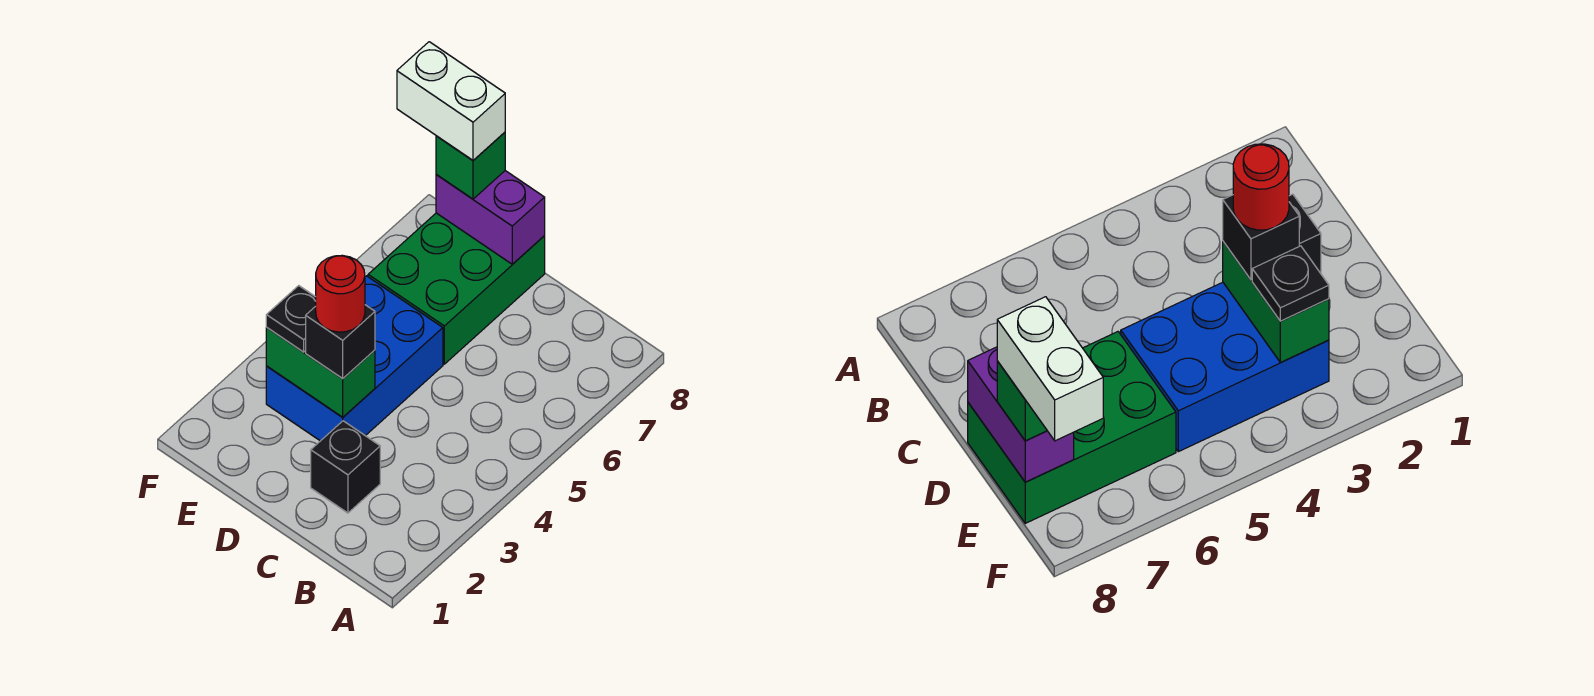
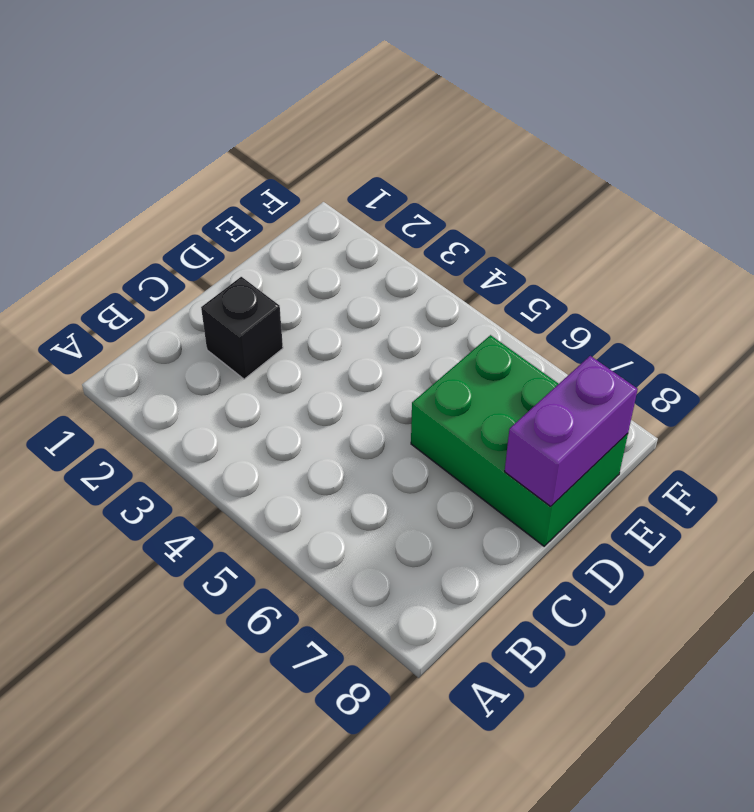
none -> blue brick D3:E5 level 1
none -> green brick D3:E3 level 2

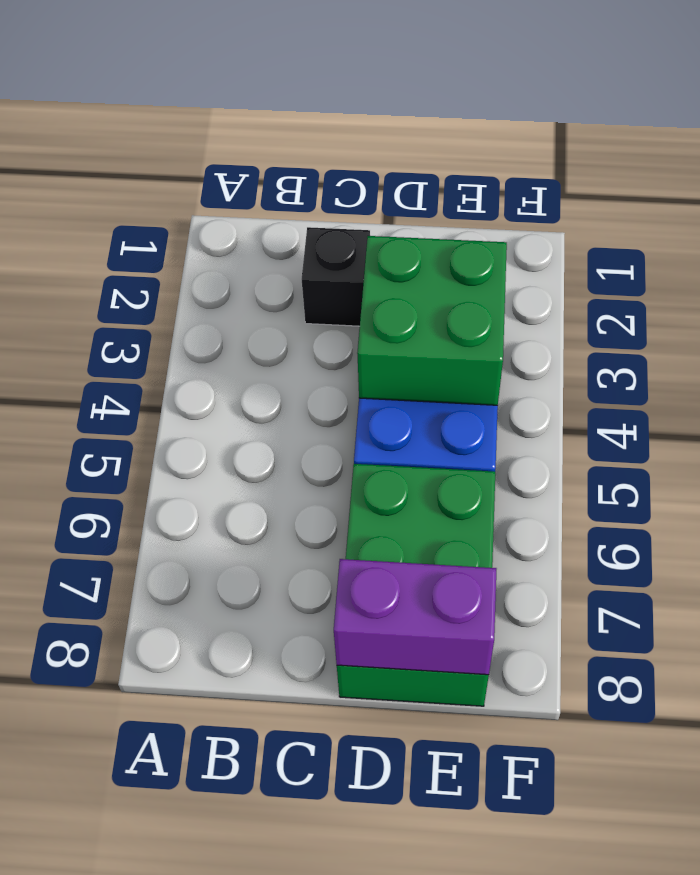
green brick D3:E4 level 2 -> green brick D3:E3 level 2
none -> black brick D3 level 3
none -> black plate E3 level 3

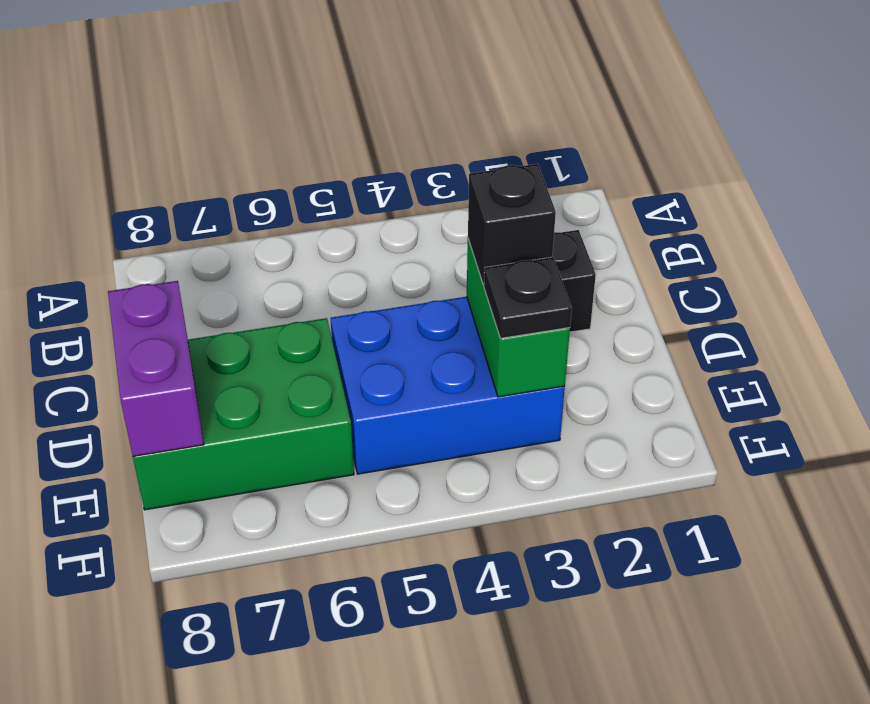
none -> green brick E8 level 3
none -> red round brick D3 level 4

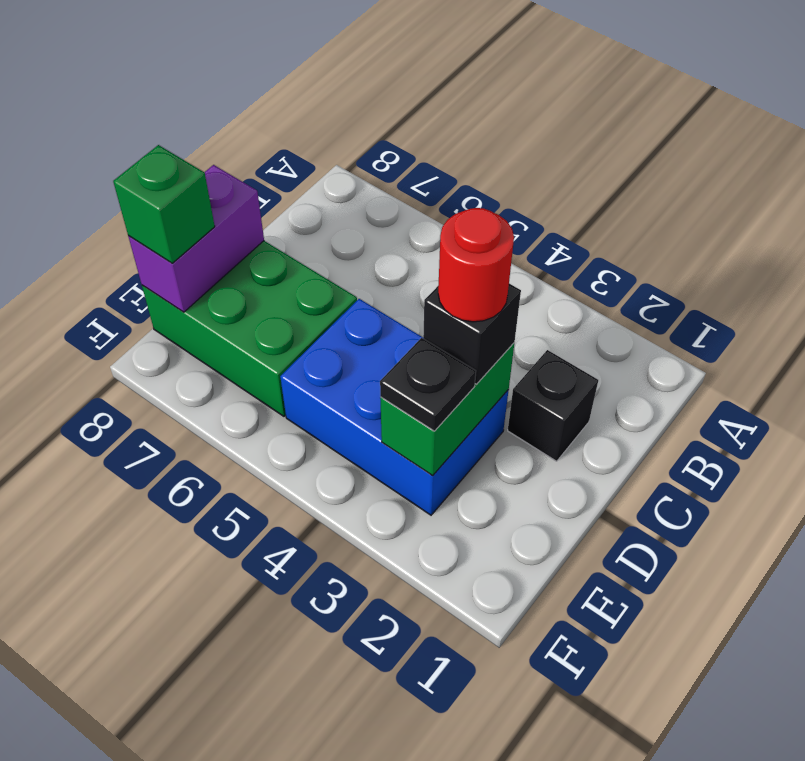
none -> white brick E8:F8 level 4

